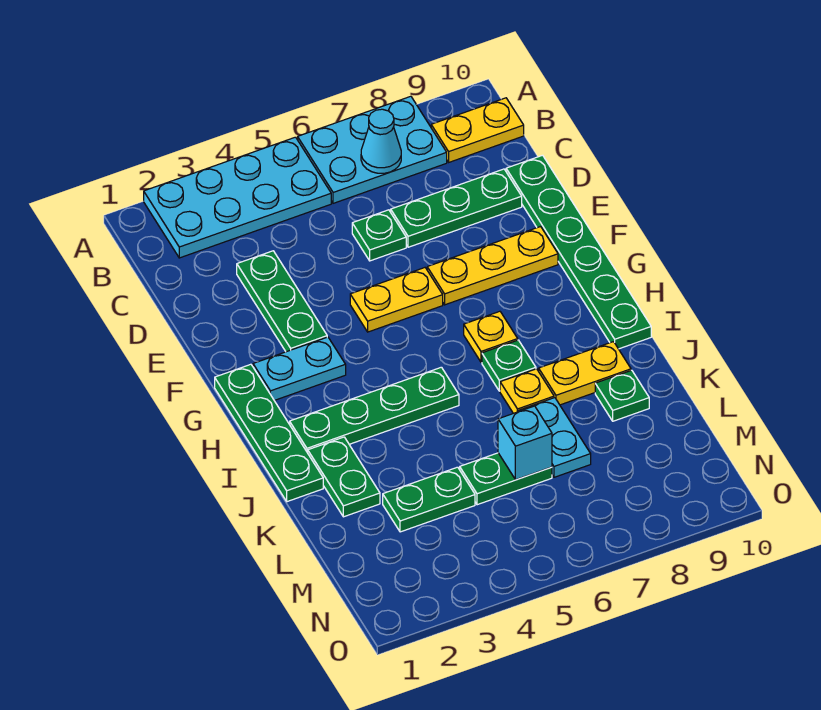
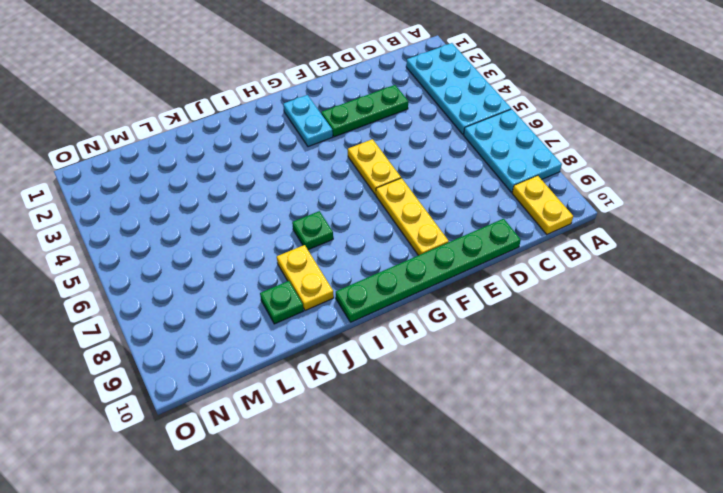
none -> green plate D6 level 1
none -> green plate D7:D9 level 1
none -> green plate G1:J1 level 1

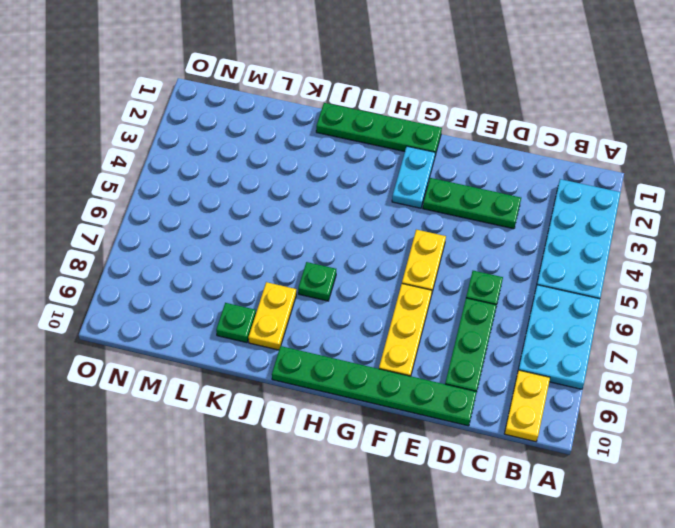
none -> yellow plate H7 level 1
none -> green plate I2:I5 level 1
none -> green plate J2:K2 level 1

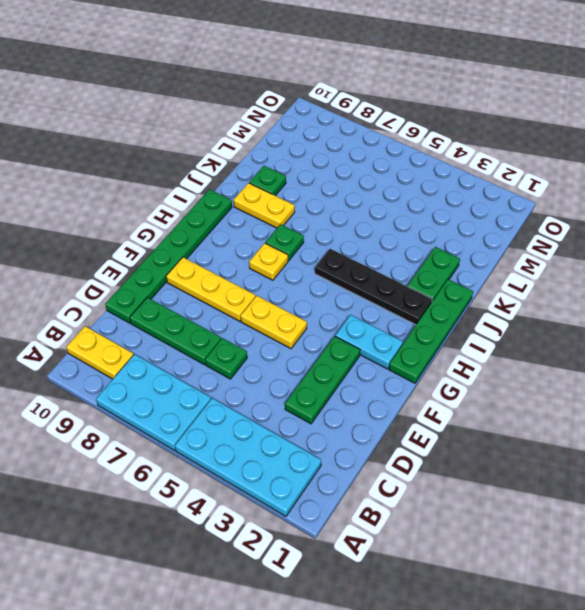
black plate I2:I5 level 1 -> green plate I2:I5 level 1
none -> yellow plate J7 level 1
none -> cyan plate K7:L7 level 1
none -> green plate L3:L4 level 1

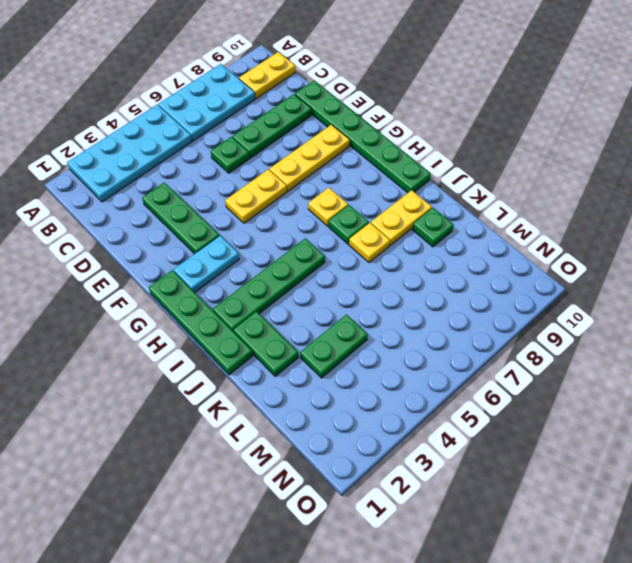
none -> cyan plate K7:L7 level 1
none -> green plate L5:L6 level 1
none -> cyan cone B7 level 2

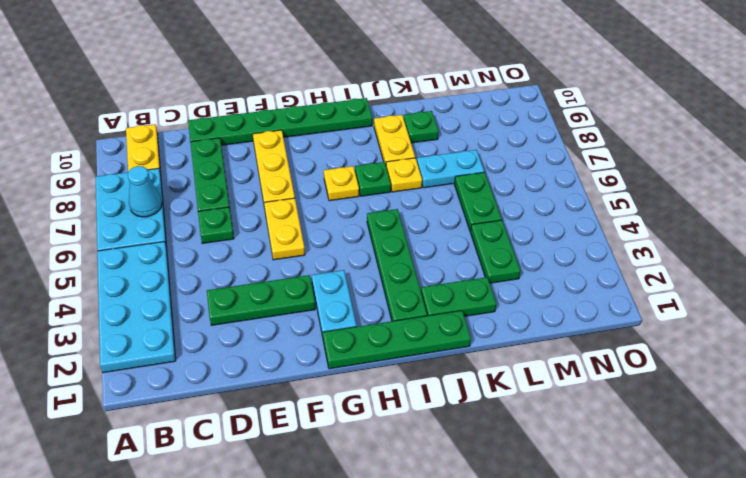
none -> cyan brick L6 level 2

